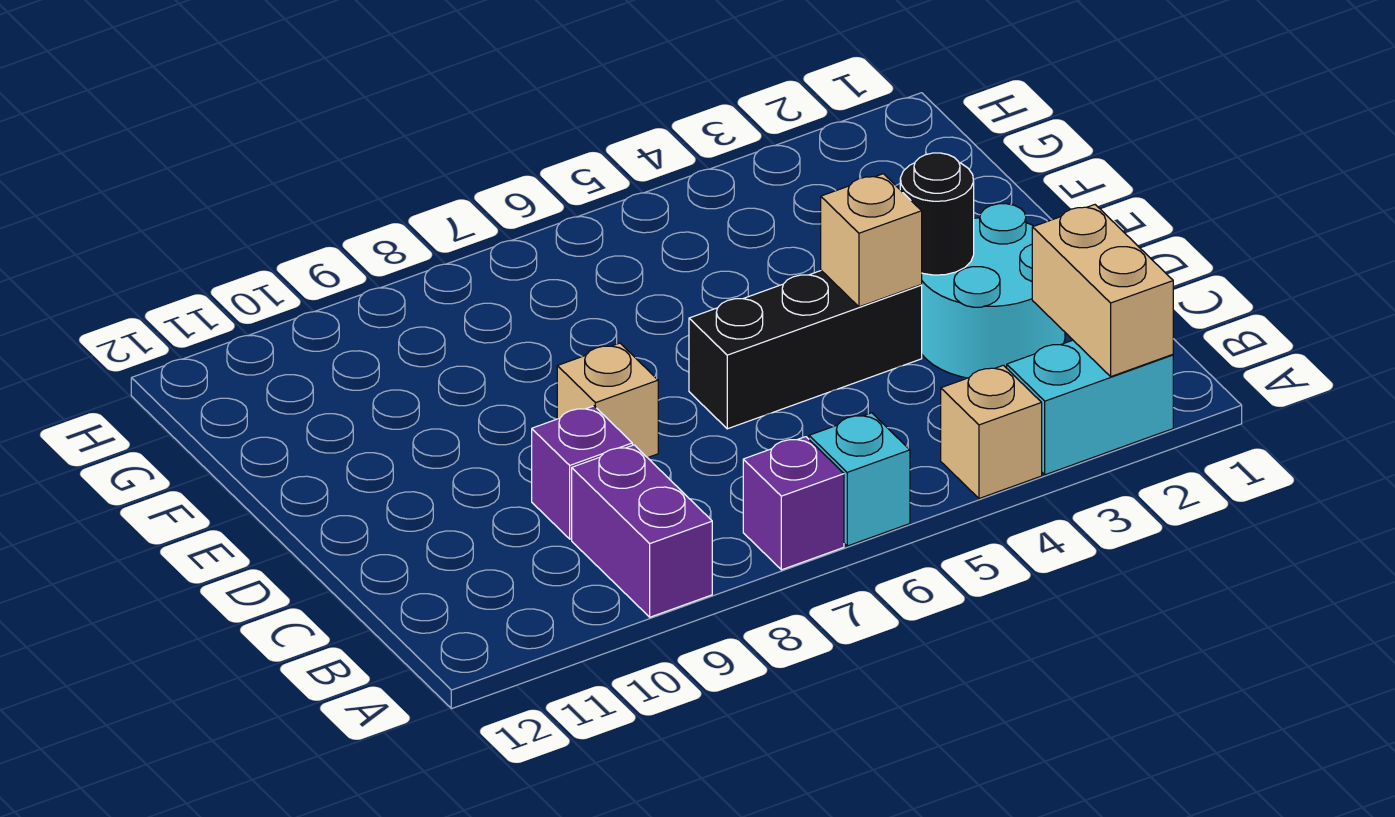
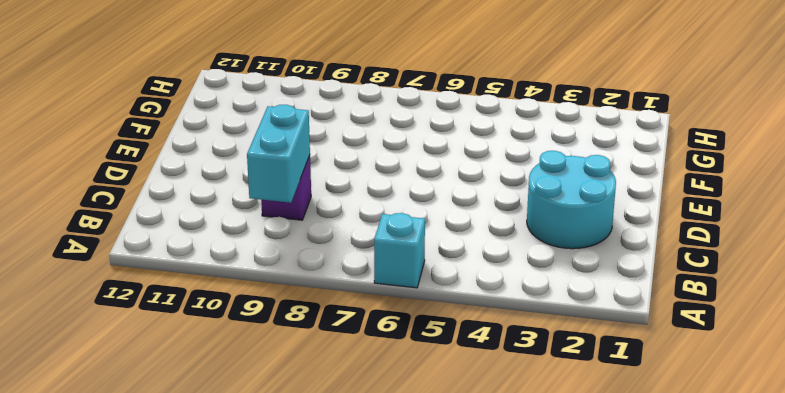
cyan brick B9:C9 level 2 -> cyan brick A2:A3 level 1
none -> tan brick A4 level 1
none -> purple brick A7 level 1
none -> purple brick A9:B9 level 1

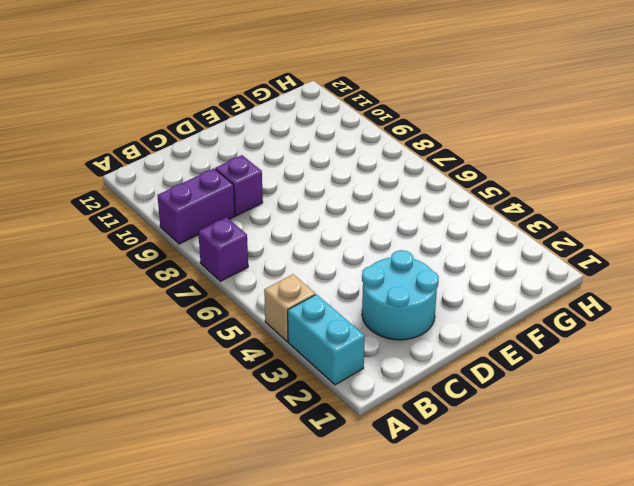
none -> cyan brick A6 level 1
none -> black brick D4:D6 level 1
none -> tan brick D8 level 1

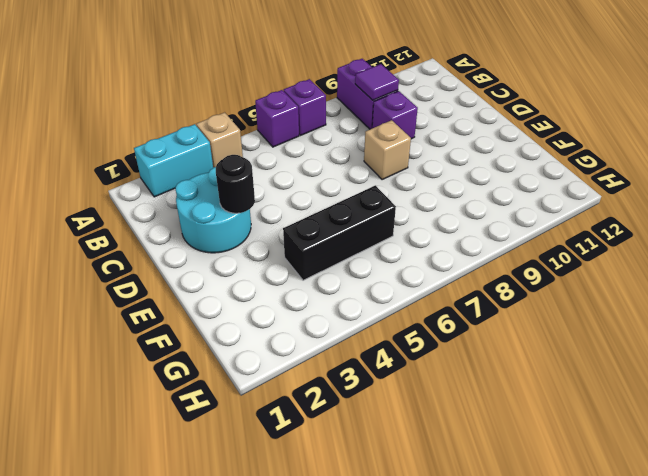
purple brick A6 level 1 -> cyan brick A6 level 1
purple tile B9 level 2 -> none
black brick F4:F6 level 1 -> black brick D4:D6 level 1
none -> tan brick A2:B2 level 2
none -> tan brick D4 level 2

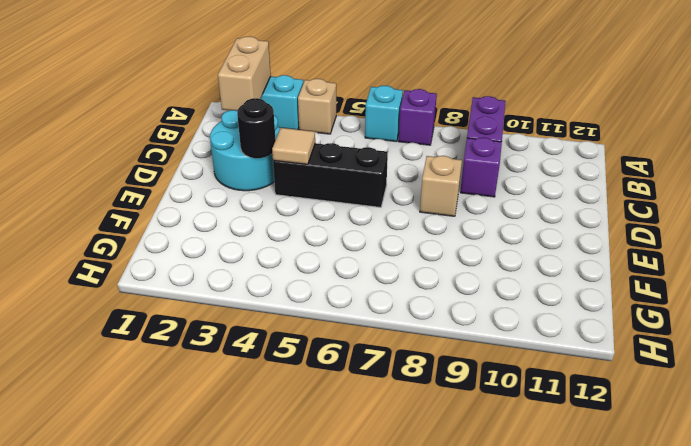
tan tile D4 level 2 -> tan brick D4 level 2

